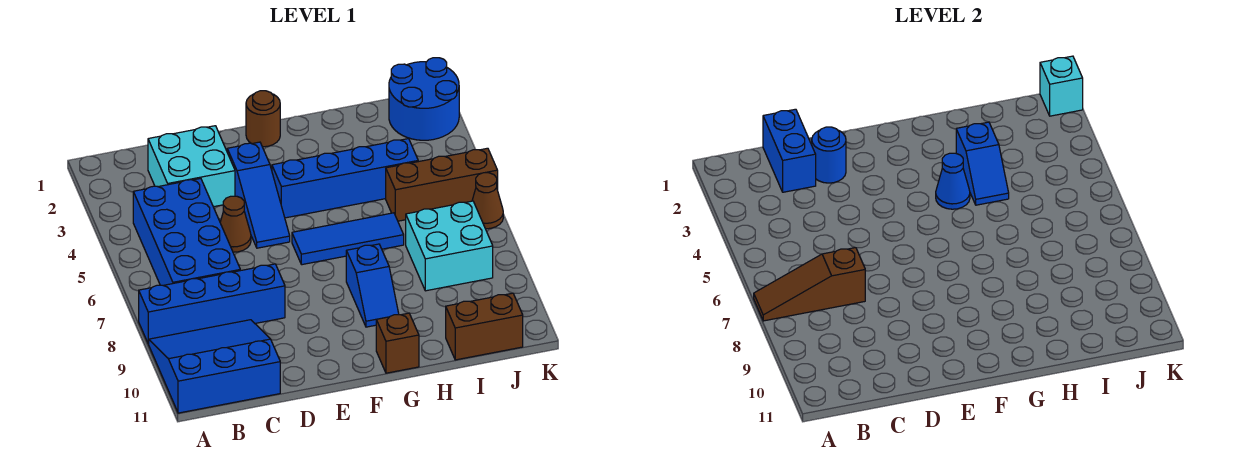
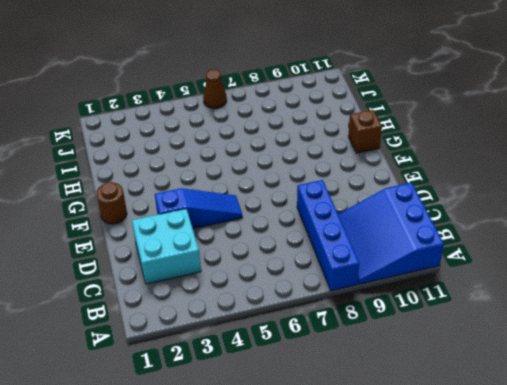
none -> blue brick B4:C7 level 1
none -> brown cone D5 level 1
none -> blue brick F4:I4 level 1

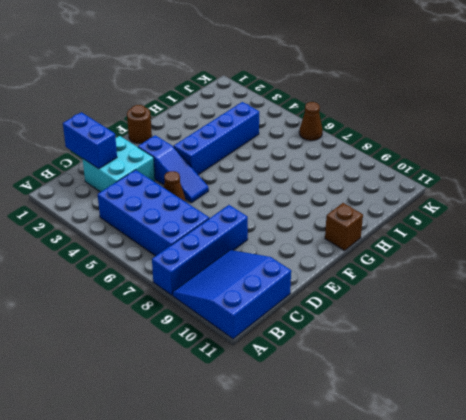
none -> blue tile F6:H6 level 1
none -> blue slope G8:G9 level 1 top 8
none -> brown brick I5:K5 level 1

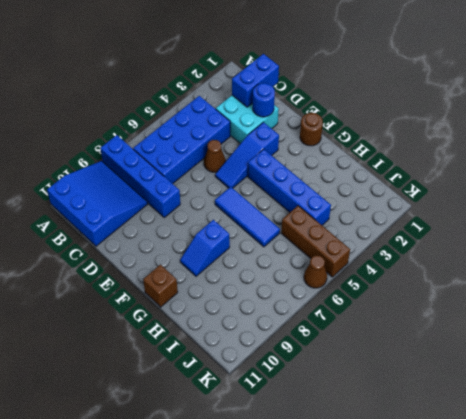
none -> cyan brick I7:J8 level 1
none -> brown brick I11:J11 level 1
none -> blue round brick J1:K2 level 1

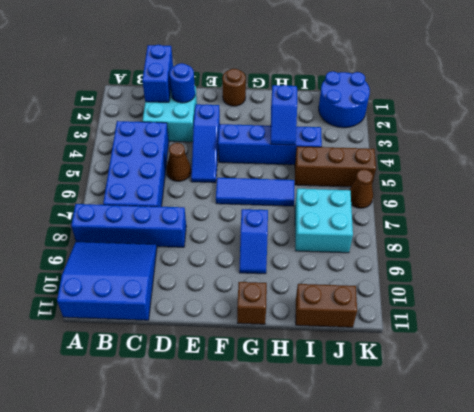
none -> brown slope A7:C7 level 2 top C
none -> blue cone G4 level 2
none -> cyan brick K1 level 2

